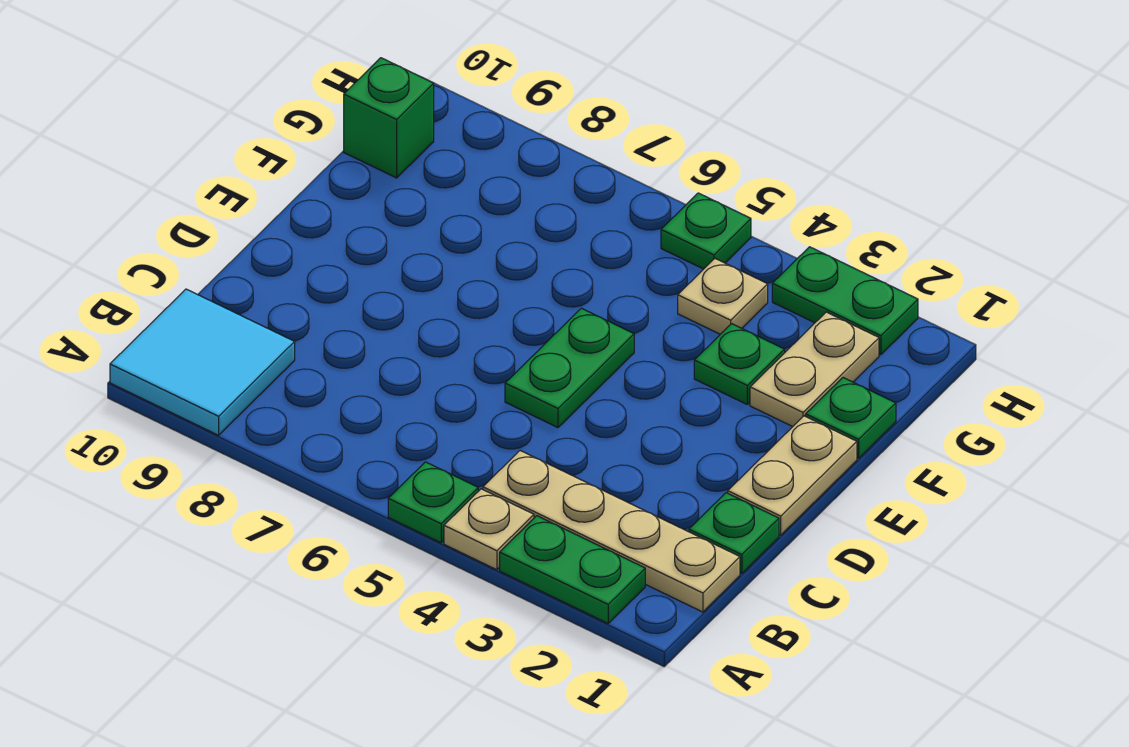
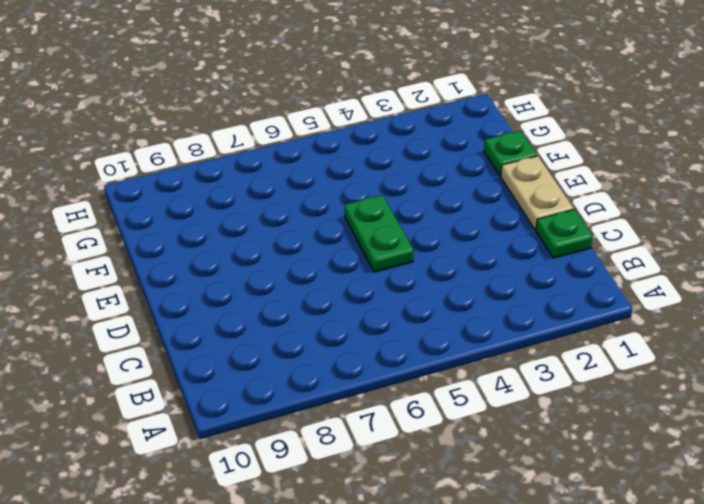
none -> green plate A2:A3 level 1
none -> tan plate A4 level 1
none -> green plate A5 level 1

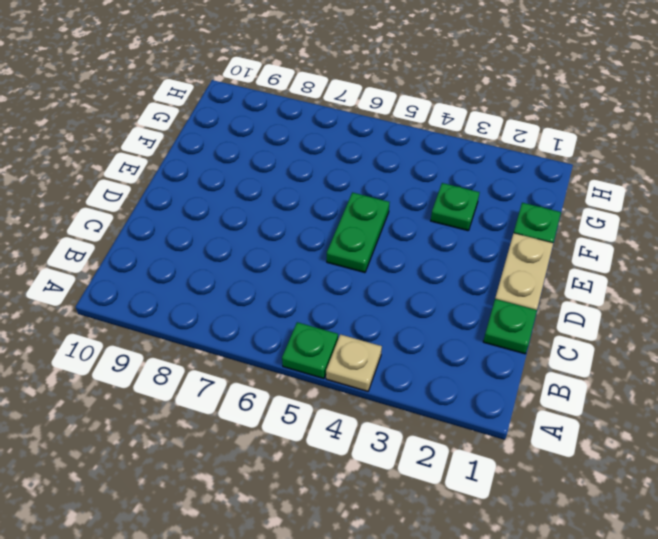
none -> green plate A2:A3 level 1
none -> cyan tile A9:B10 level 1
none -> tan plate B1:B4 level 1

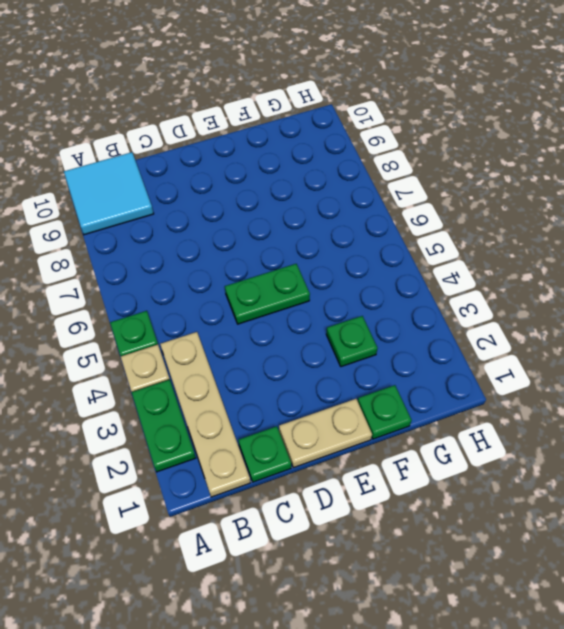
none -> tan plate F2:G2 level 1
none -> tan plate G4 level 1
none -> green brick G10 level 1

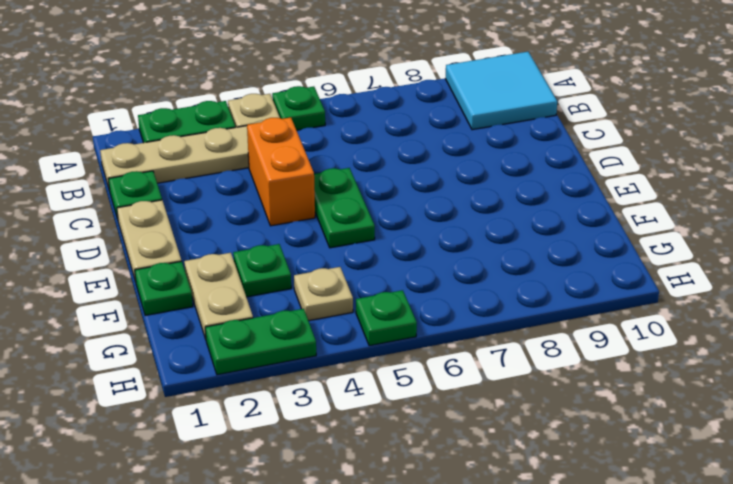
orange brick C4:D4 level 1 -> none
none -> green brick G10 level 1

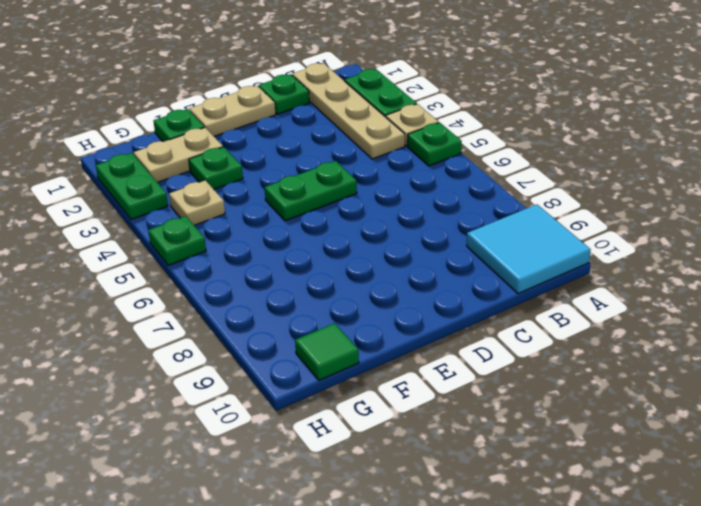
green tile G10 level 1 -> green brick G10 level 1

